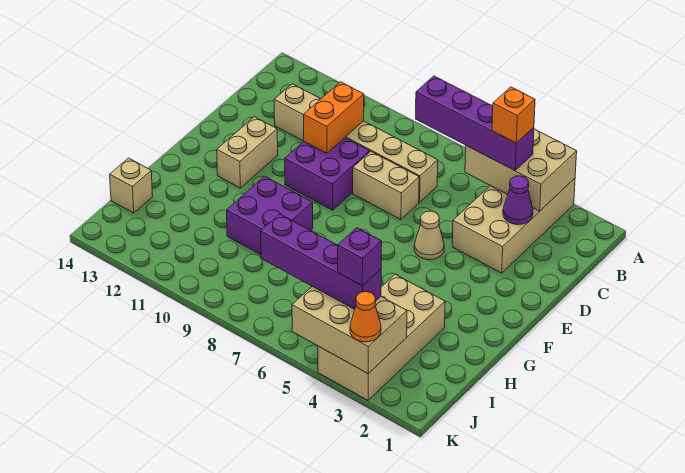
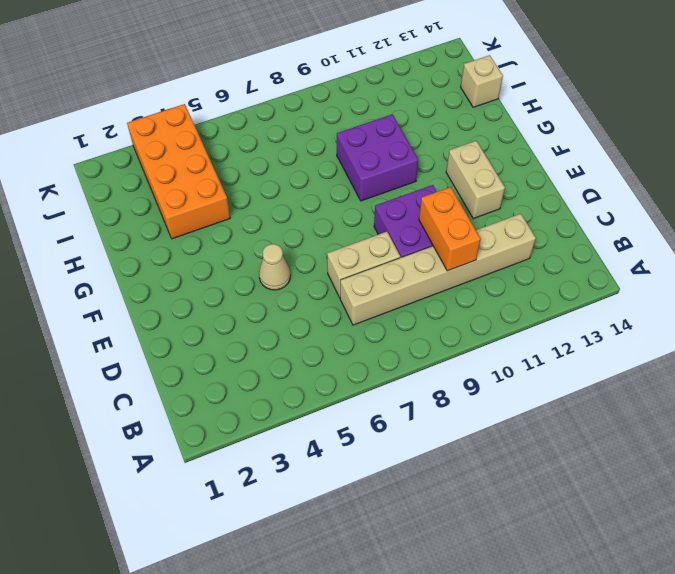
orange brick H3:K4 level 1 -> tan brick H3:K4 level 1
none -> tan brick A3:D4 level 1
none -> tan brick A3:B5 level 2
none -> purple cone C3 level 2

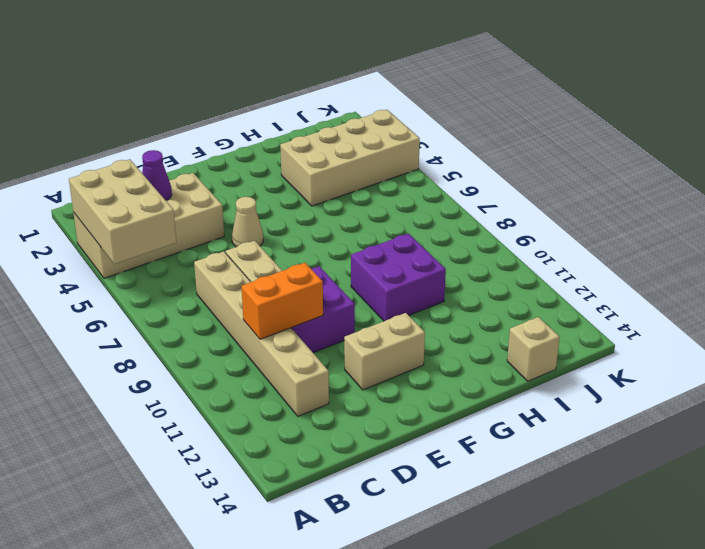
none -> tan brick J3:K5 level 2
none -> purple brick B4:B7 level 3
none -> purple brick J4:J7 level 3

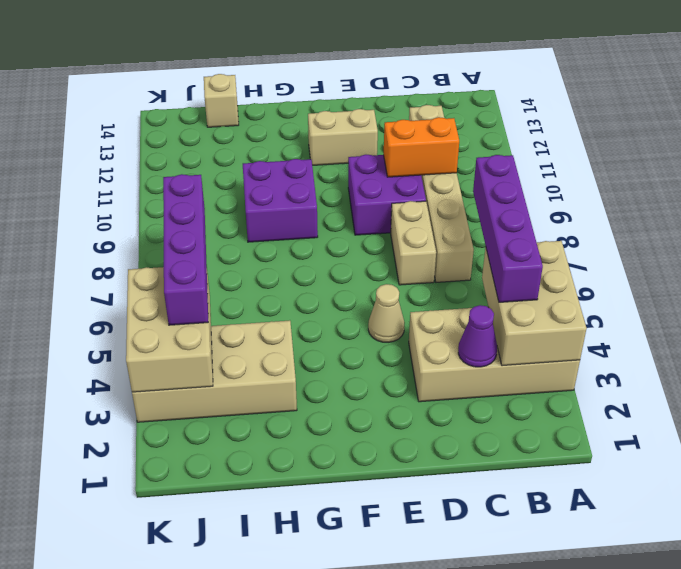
none -> orange cone K3 level 3
none -> orange brick B4 level 4
none -> purple brick J4 level 4

